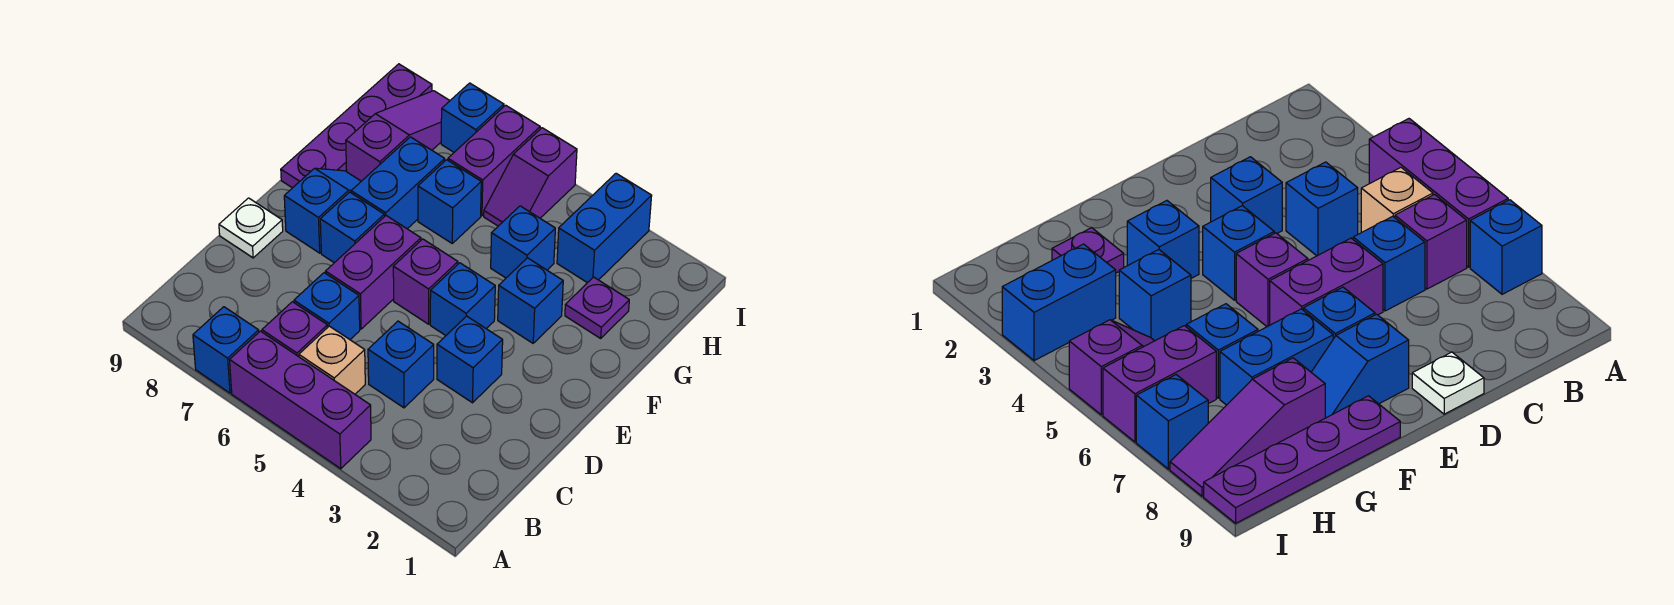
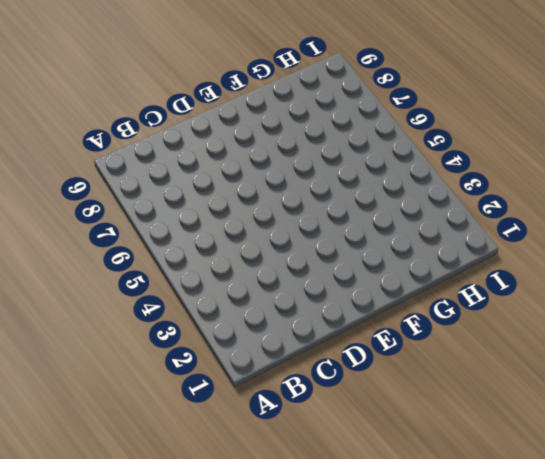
none -> purple brick A4:A6 level 1
none -> blue brick A7 level 1
none -> tan brick B5 level 1

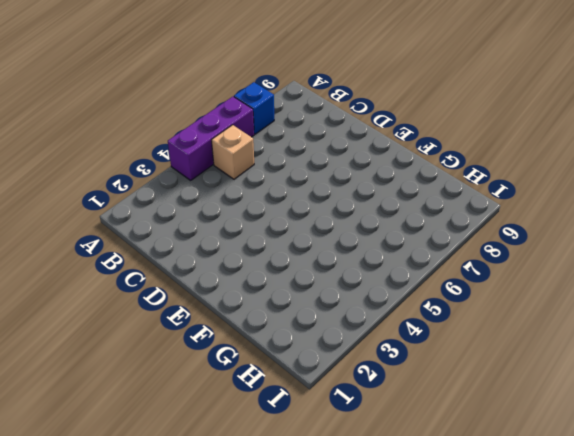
none -> purple brick B6 level 1
none -> blue brick C4 level 1
none -> blue brick C6 level 1

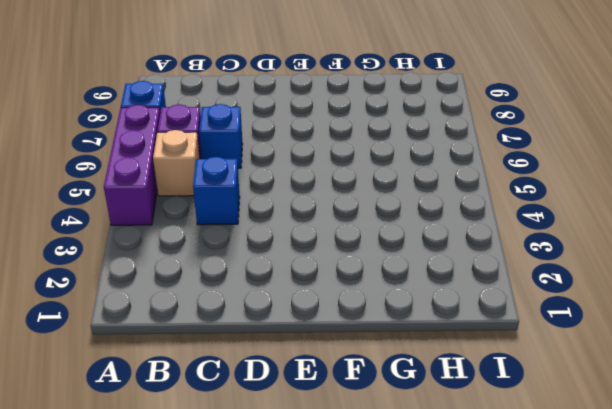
none -> blue brick D3 level 1
none -> purple brick D6:E6 level 1
none -> white plate D9 level 1

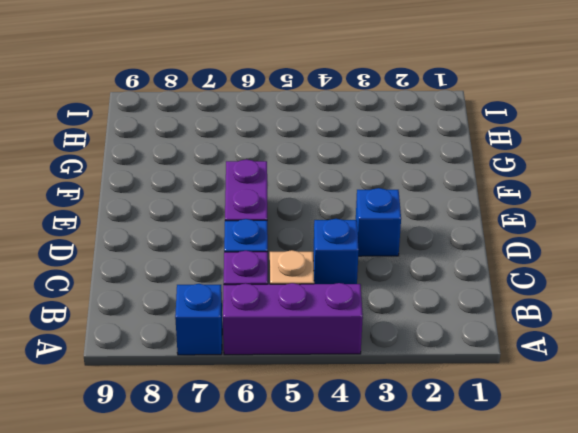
none -> white plate D9 level 1
none -> blue brick E4 level 1
none -> purple brick E5 level 1

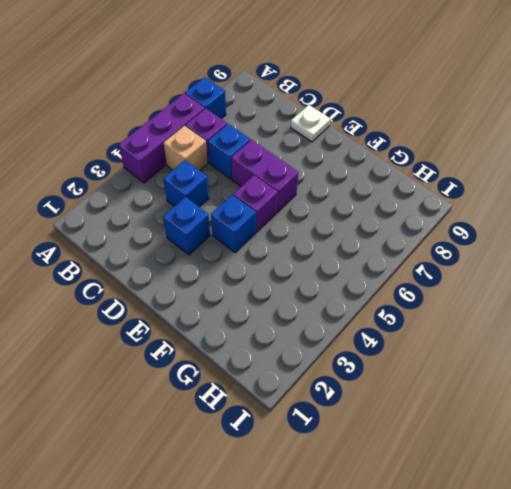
none -> blue brick E7 level 1
none -> blue slope E8:F8 level 1 top E
none -> blue brick F3 level 1

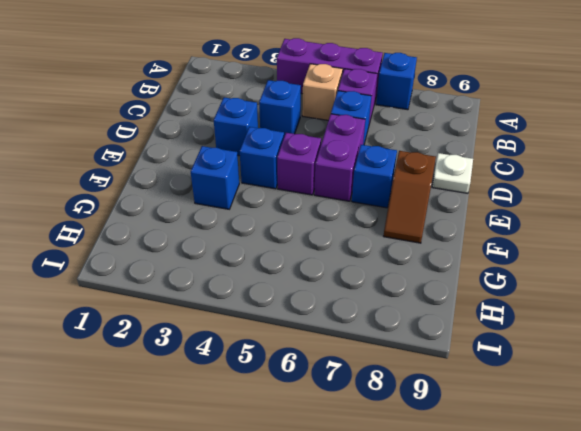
brown slope E8:F8 level 1 top E -> blue slope E8:F8 level 1 top E
none -> blue brick F7:G7 level 1
none -> purple plate F9:I9 level 1
none -> purple plate G2 level 1

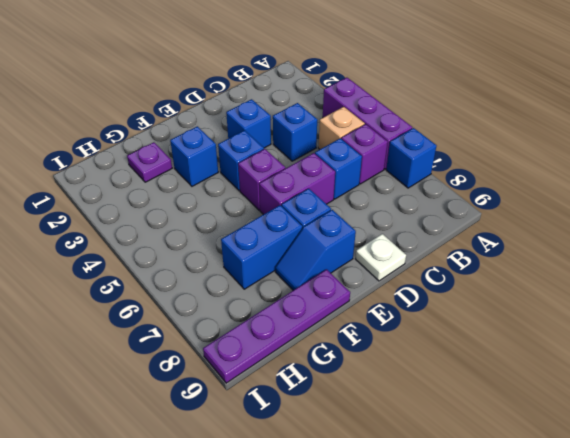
none -> blue brick G4 level 1
none -> blue brick G6 level 1
none -> purple slope G8:I8 level 1 top G

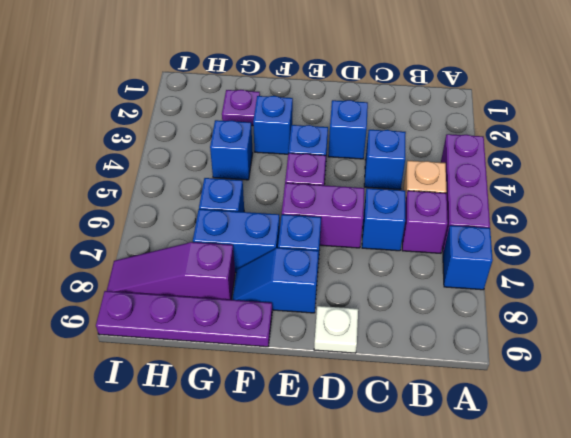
none -> blue brick H3:I3 level 1
none -> purple slope H5:I5 level 1 top I
none -> purple brick H6:I6 level 1

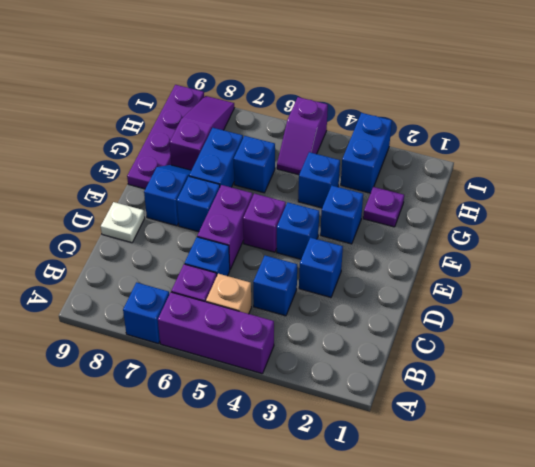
none -> purple brick H6:I6 level 1
none -> blue brick I7 level 1

